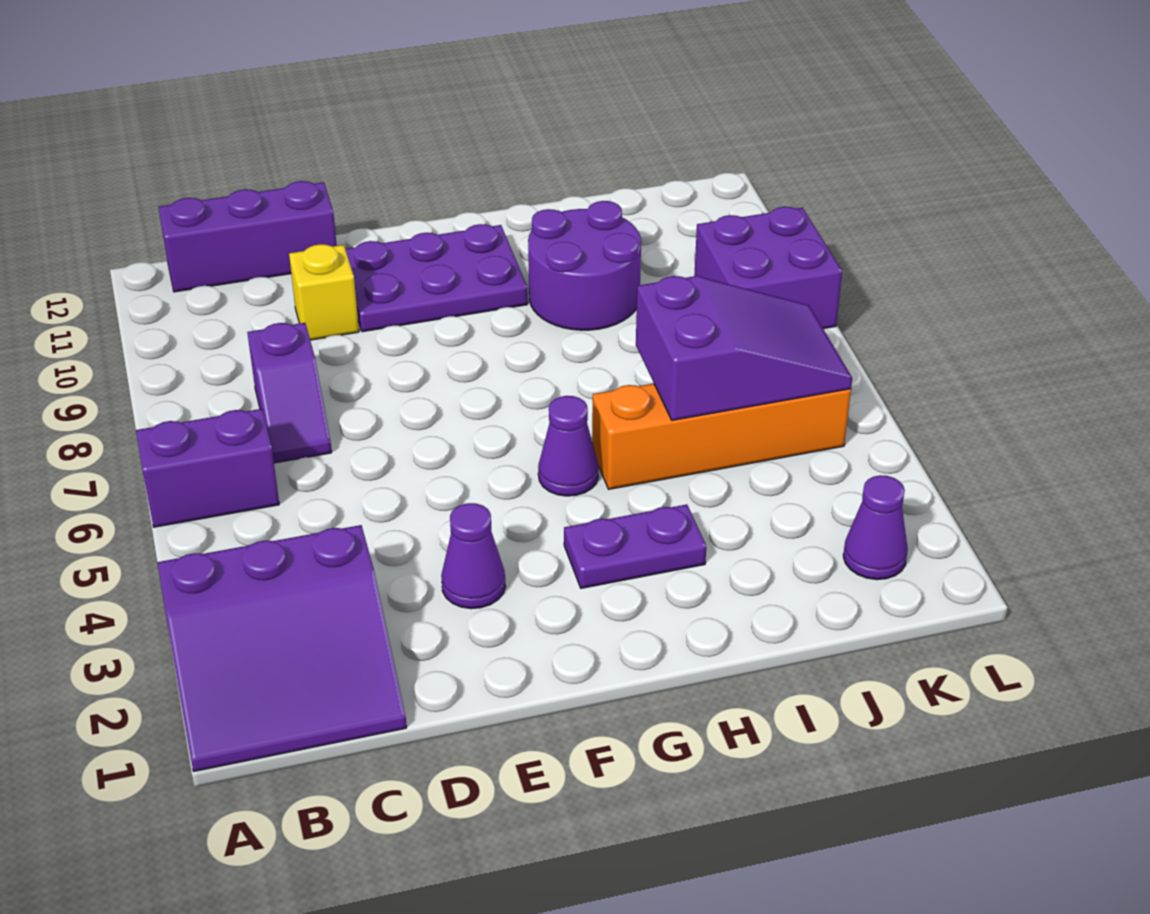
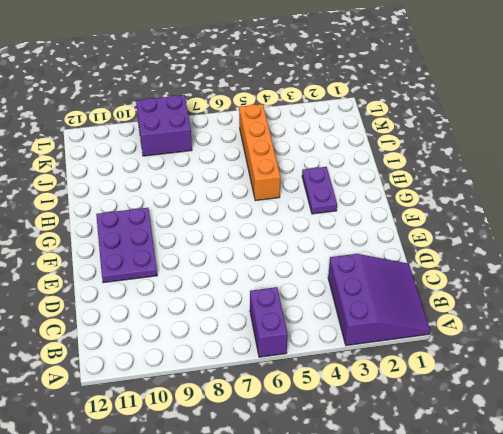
none -> purple brick B12:D12 level 1
none -> purple slope C7:C8 level 1 top 8
none -> yellow brick D10 level 1

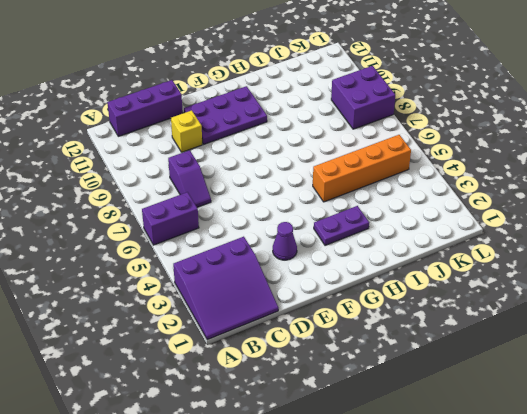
none -> purple cone G5 level 1
none -> purple round brick H9:I10 level 1
none -> purple cone K2 level 1

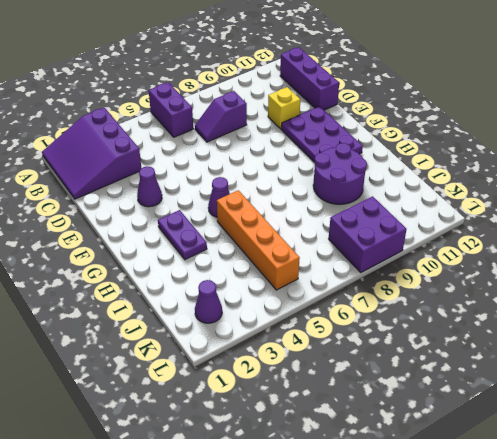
none -> purple slope I5:K6 level 2 top I

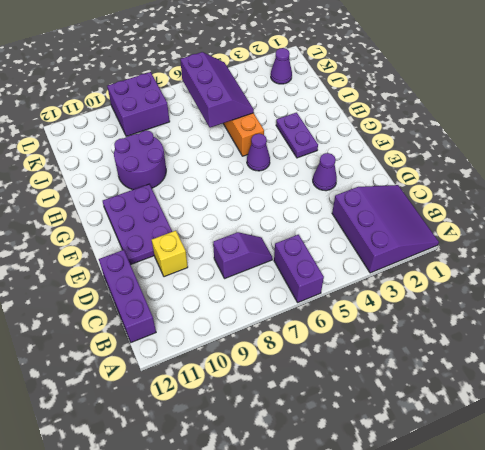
purple slope I5:K6 level 2 top 6 -> purple slope I5:K6 level 2 top I

